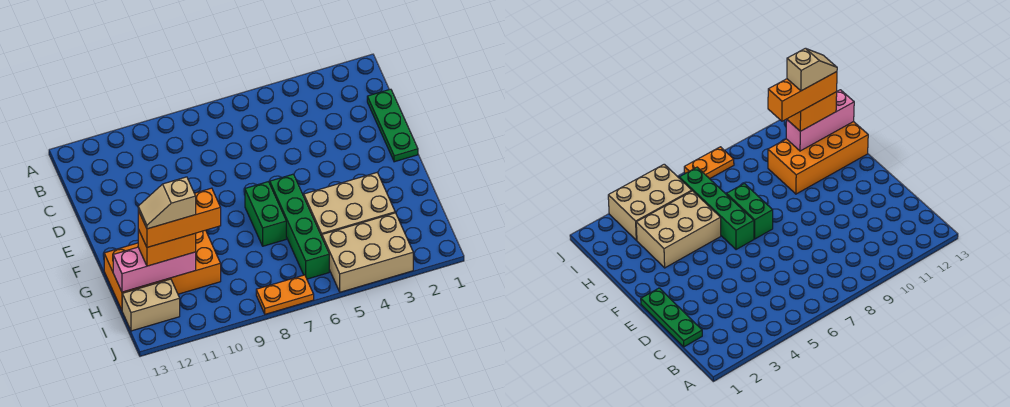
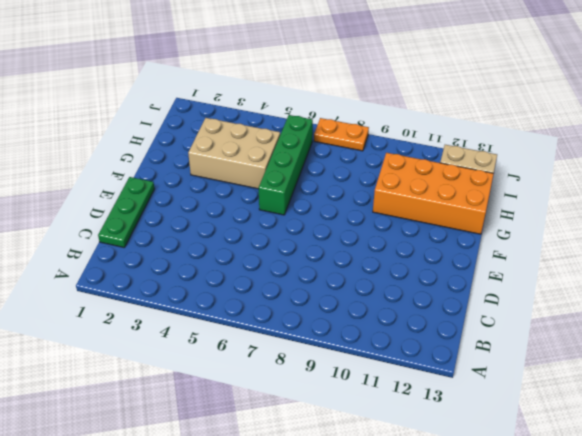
none -> green brick F7:G7 level 1
none -> tan brick I3:J5 level 1
none -> pink brick H11:H13 level 2

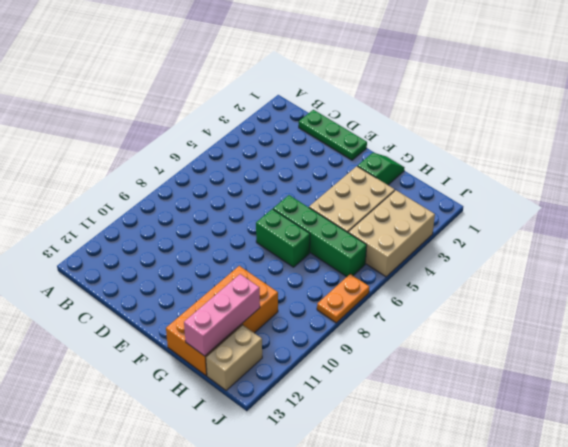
green slope G1:G2 level 1 top 2 -> none
none -> orange brick H11:H12 level 3
none -> orange brick H10:H12 level 4
none -> tan slope H11:H12 level 5 top 11

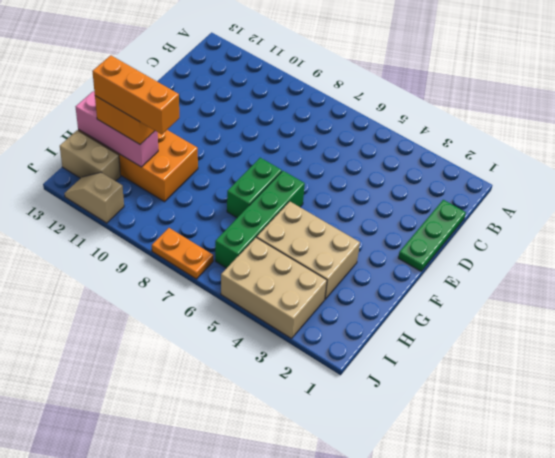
tan slope J11:J12 level 1 top 11 -> tan slope H11:H12 level 5 top 11

